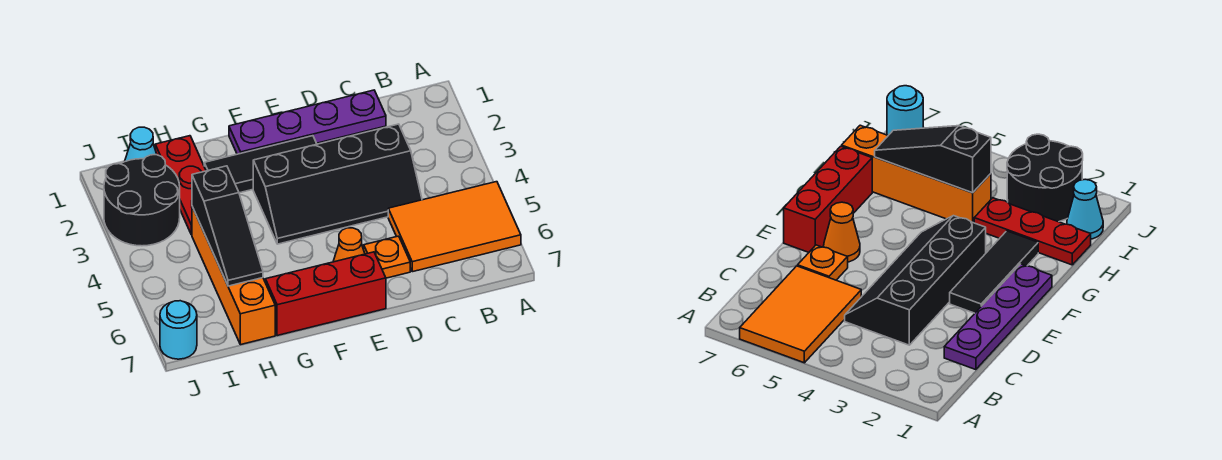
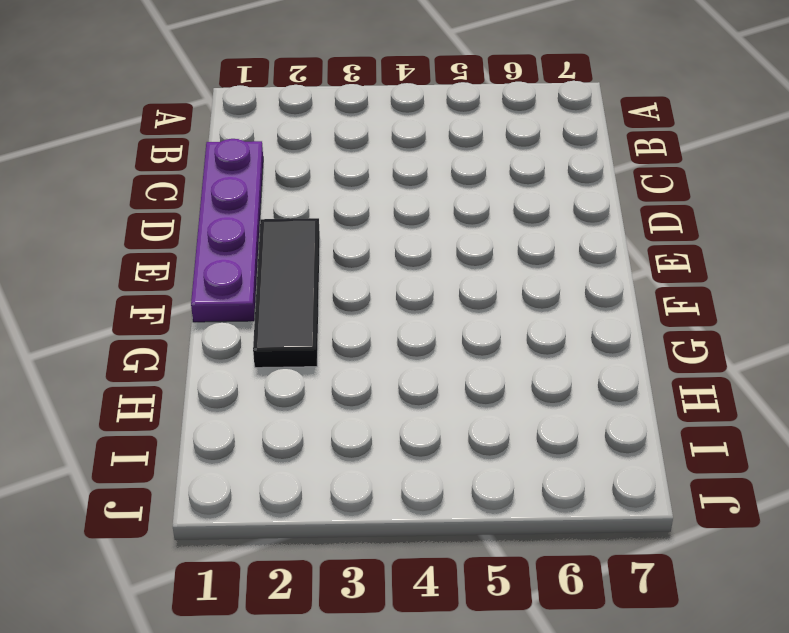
none -> orange tile A5:C6 level 1
none -> black slope C3:F4 level 1 top 3
none -> orange plate D6 level 1

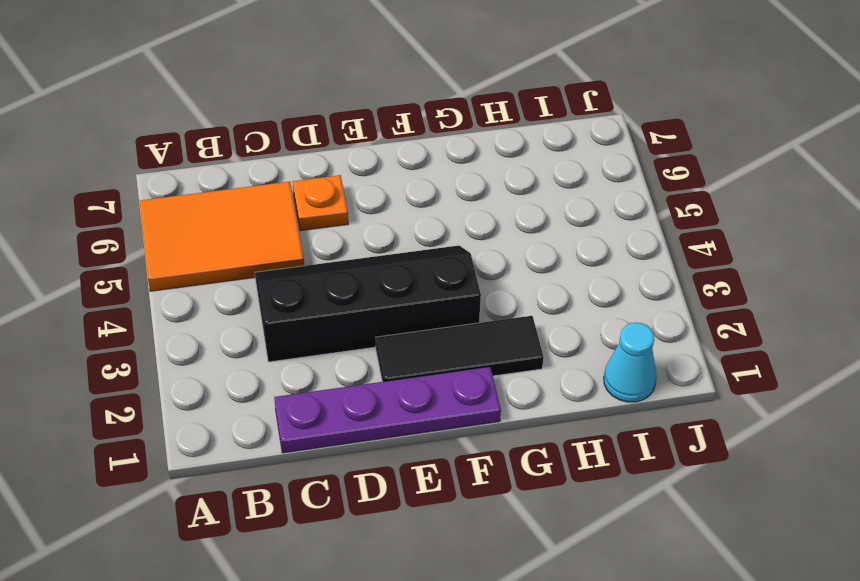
none -> orange cone E6 level 1
none -> red brick E7:G7 level 1
none -> red plate H1:H3 level 1

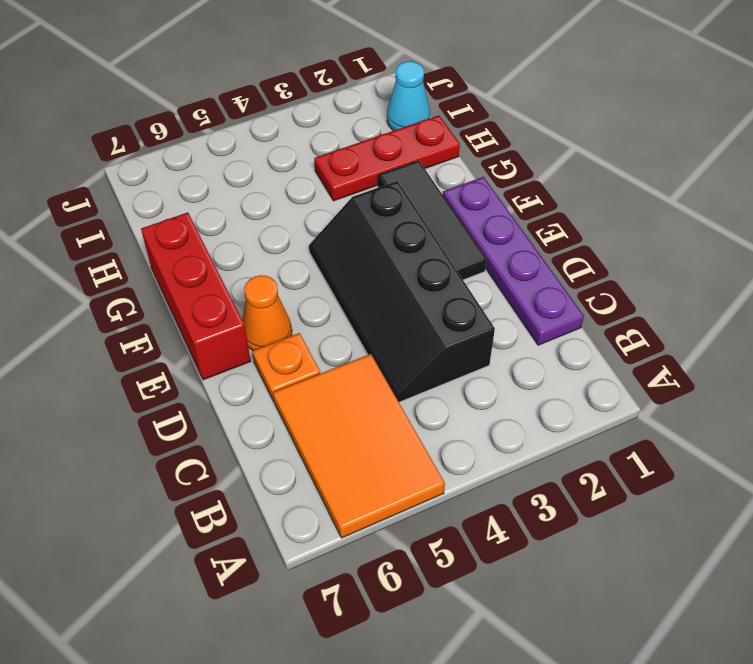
none -> orange brick H4:H7 level 1
none -> black round brick I2:J3 level 1
none -> cyan round brick J7 level 1

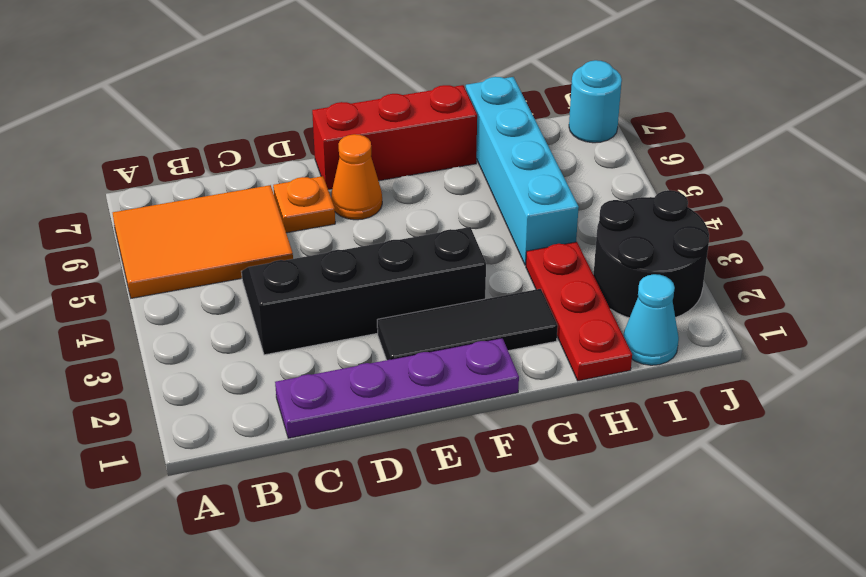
cyan brick H4:H7 level 1 -> orange brick H4:H7 level 1
none -> black slope H4:H6 level 2 top 4

